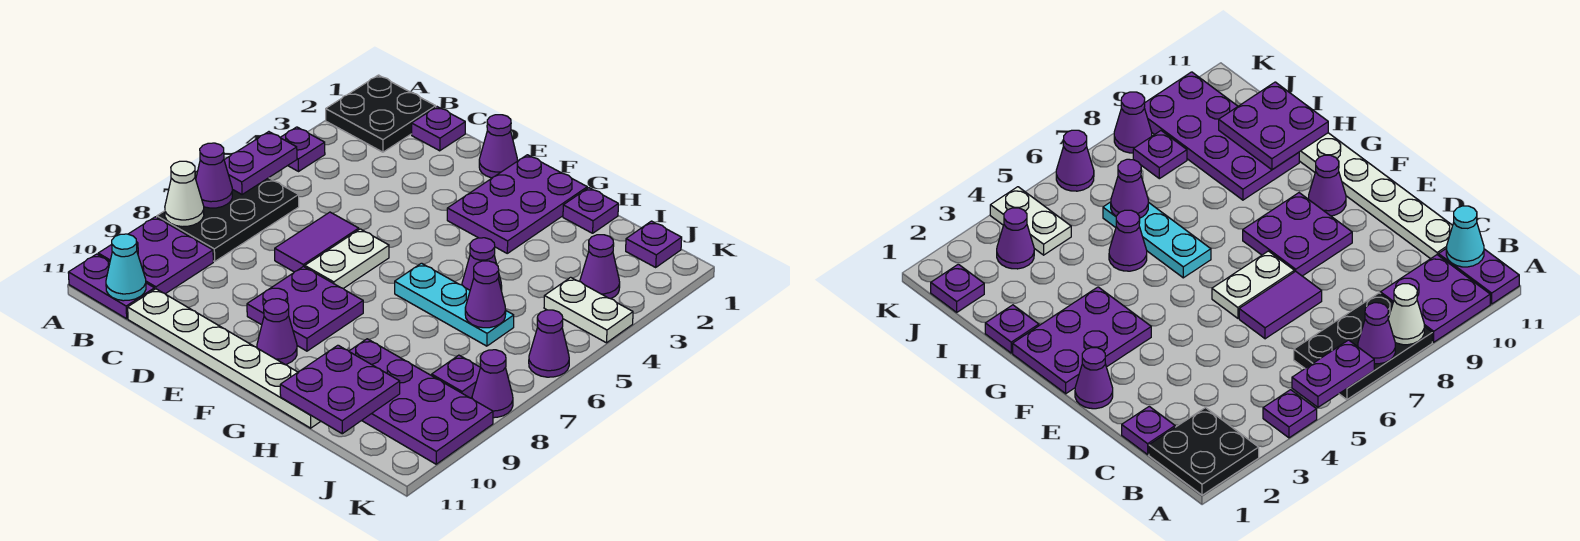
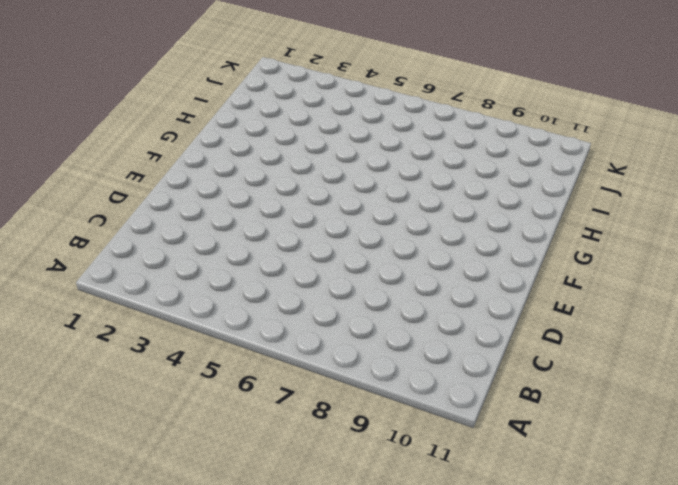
none -> black plate A1:B2 level 1
none -> purple plate A4 level 1
none -> black plate A6:B8 level 1

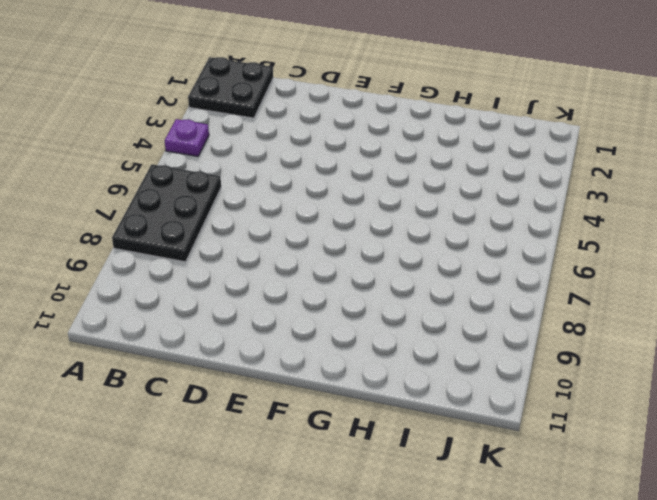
none -> purple plate A9:B10 level 1
none -> purple plate A11:B11 level 1
none -> purple plate C1 level 1

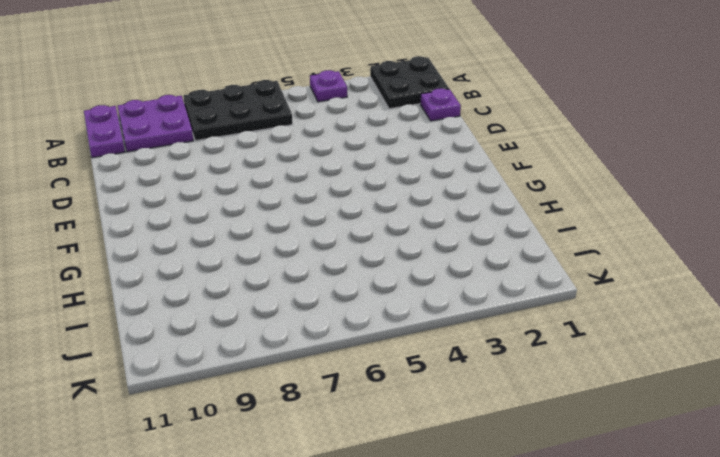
none -> white plate C11:H11 level 1
none -> purple tile D6:D7 level 1
none -> purple cone E1 level 1

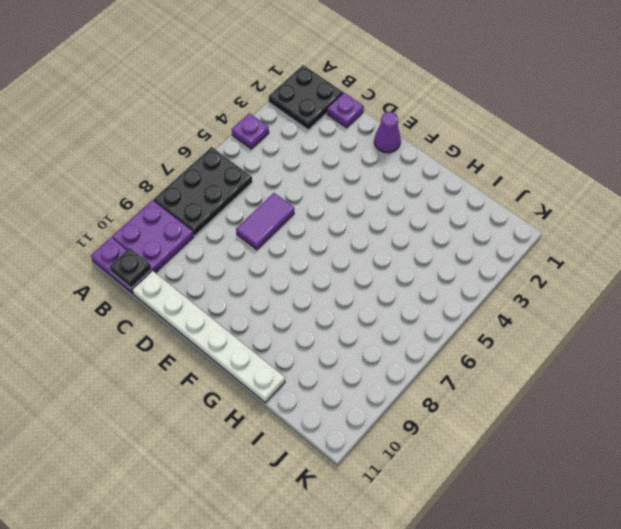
black plate B11 level 2 -> cyan cone B11 level 2
none -> white plate E6:E7 level 1
none -> purple plate E8:F9 level 1
none -> purple plate F1:G3 level 1

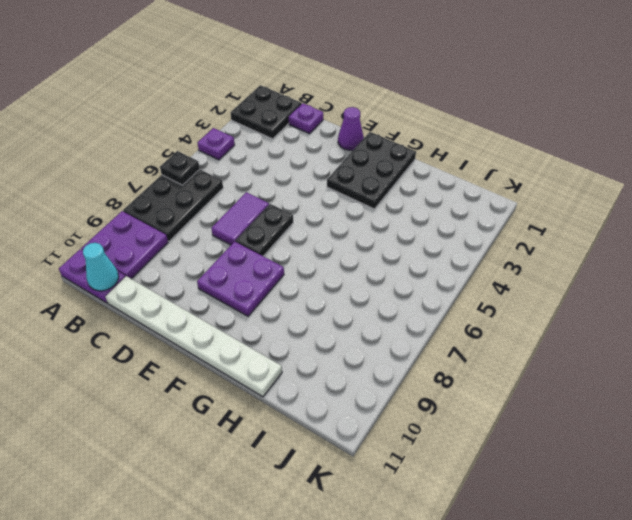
black plate A6 level 2 -> purple plate A5:A6 level 2
black plate E6:E7 level 1 -> white plate E6:E7 level 1
black plate F1:G3 level 1 -> purple plate F1:G3 level 1
none -> purple cone F10 level 1
none -> cyan plate G6:I6 level 1
none -> purple plate H1 level 1

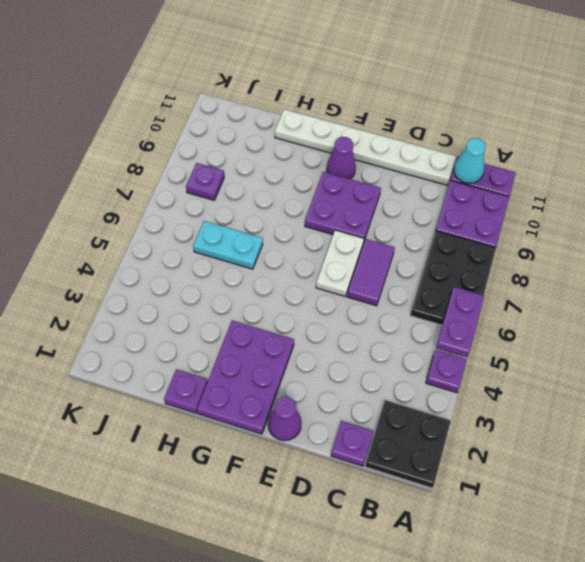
cyan plate H6:I6 level 1 -> cyan plate G6:I6 level 1
none -> purple cone H5 level 1
none -> purple plate H9:K10 level 1
none -> purple plate J1 level 1

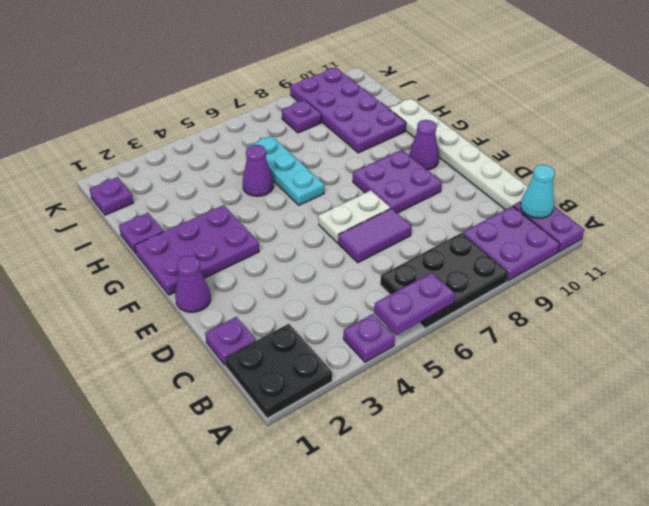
none -> purple cone J3 level 1
none -> white plate J4:K4 level 1
none -> purple cone K6 level 1

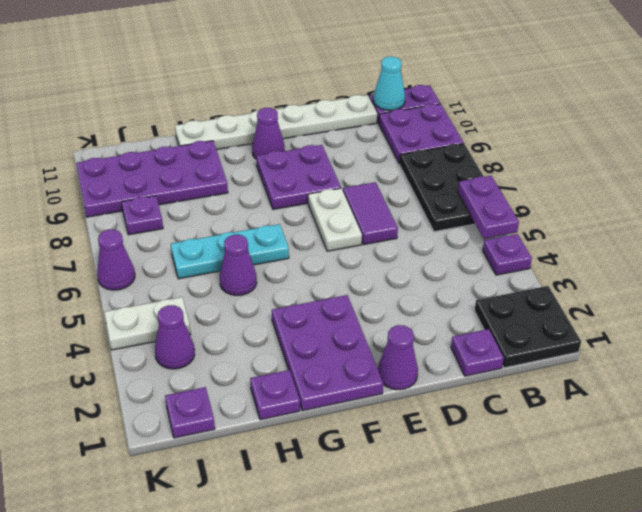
none -> purple cone K8 level 1
none -> purple cone A7 level 2
none -> white cone A8 level 2

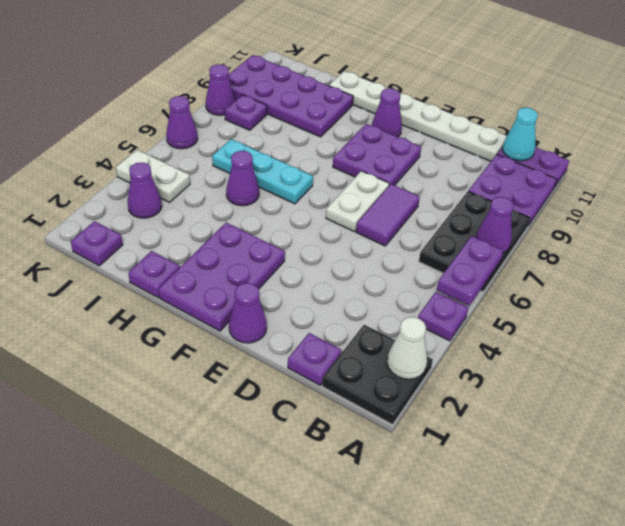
white cone A2 level 2 -> white cone A8 level 2
none -> purple plate H10:I11 level 2
none -> purple cone I6 level 2

